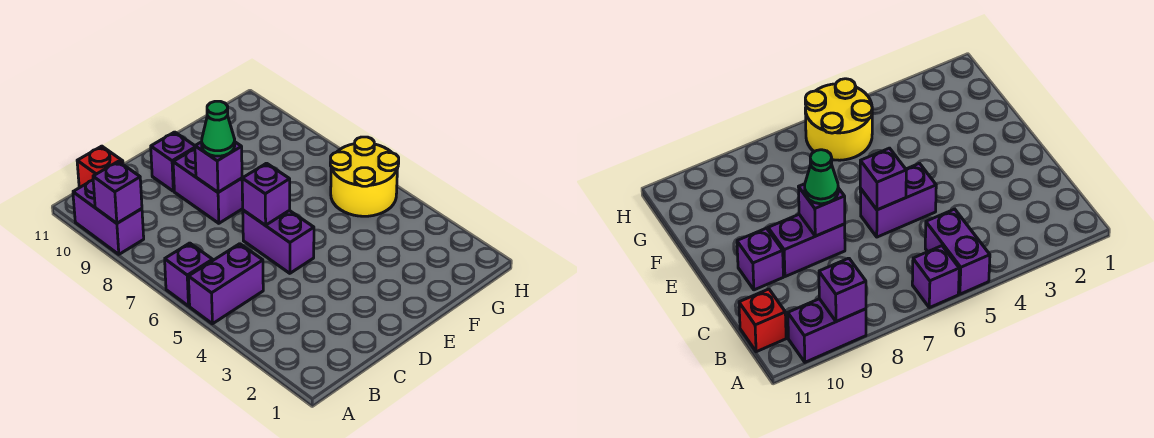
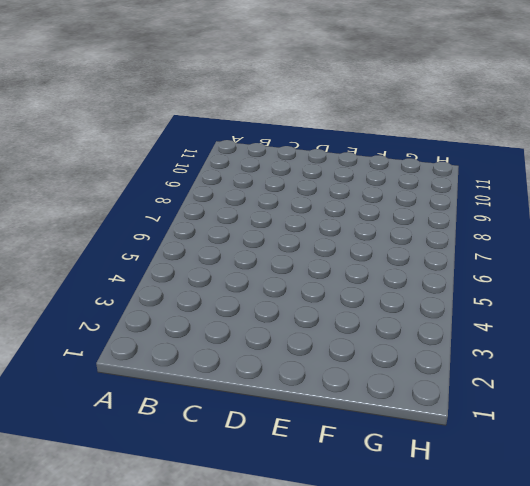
none -> purple brick A5:B5 level 1
none -> purple brick A6 level 1
none -> purple brick A9:A10 level 1

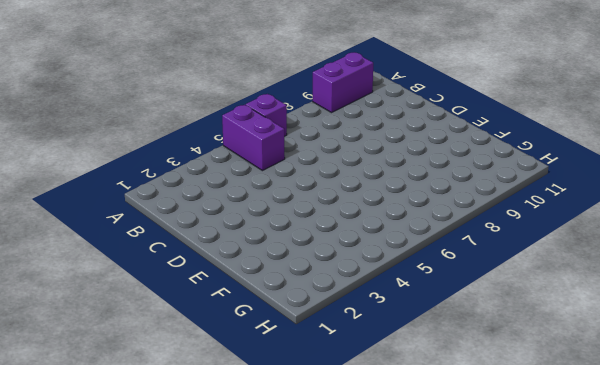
none -> red brick B11 level 1
none -> purple brick D5:D6 level 1
none -> purple brick D8:D9 level 1

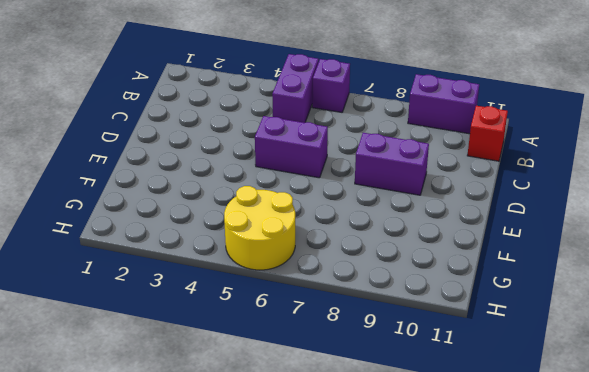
none -> purple brick D10 level 1
none -> purple brick A9 level 2
none -> purple brick D6 level 2

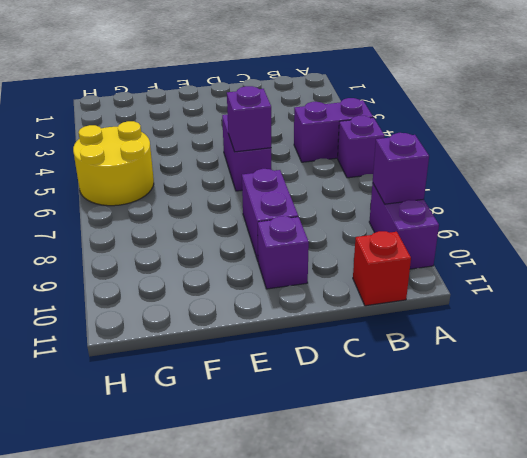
none -> purple brick D8 level 2
none -> green cone D8 level 3

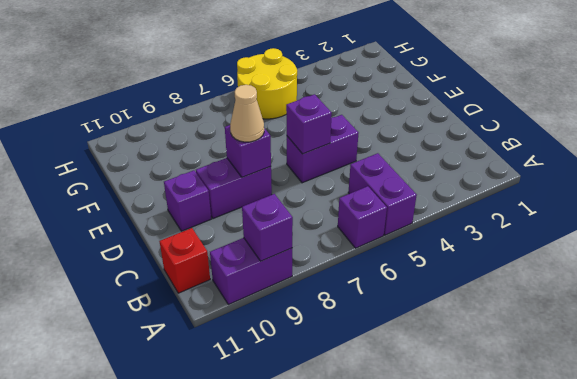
tan cone D8 level 3 -> green cone D8 level 3

